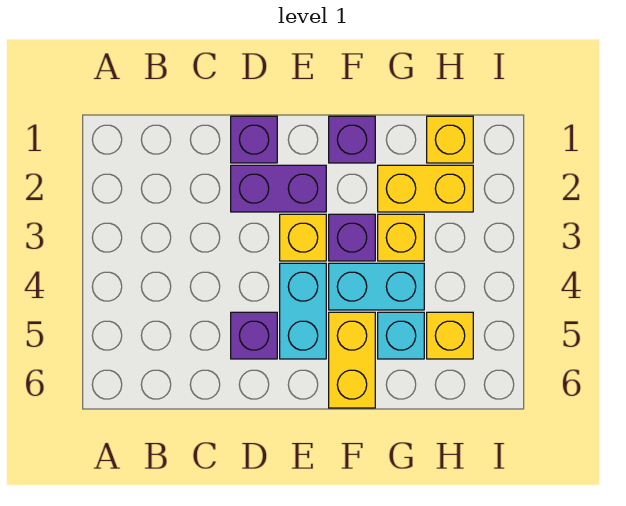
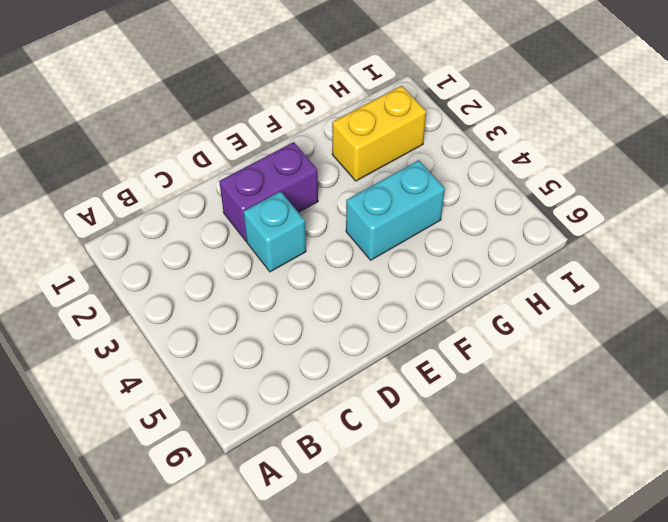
cyan brick D3 level 1 -> cyan brick G5 level 1
none -> purple brick D1 level 1
none -> purple brick D5 level 1
none -> yellow brick E3 level 1

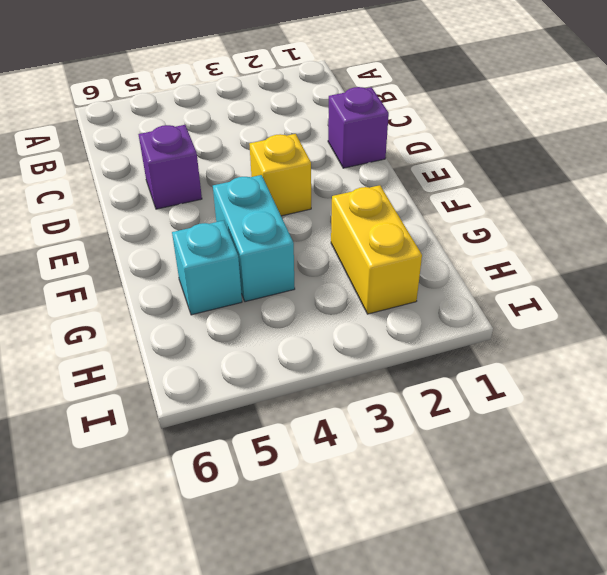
none -> purple brick D2:E2 level 1
none -> cyan brick E4:E5 level 1
none -> purple brick F1 level 1

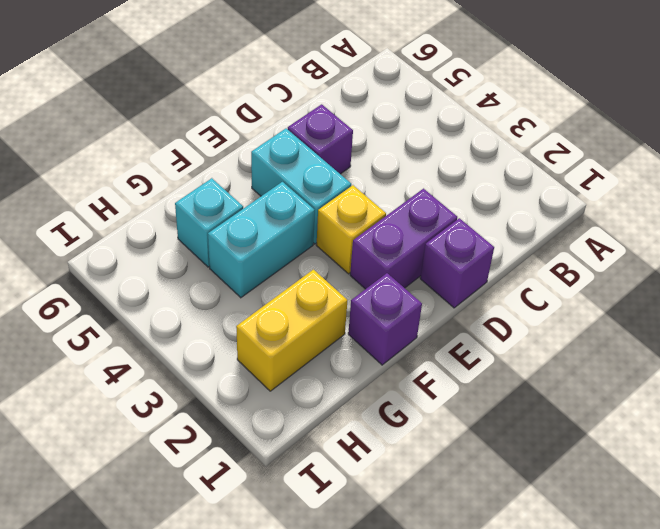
none -> purple brick F3 level 1
none -> yellow brick F5:F6 level 1
none -> yellow brick G3 level 1

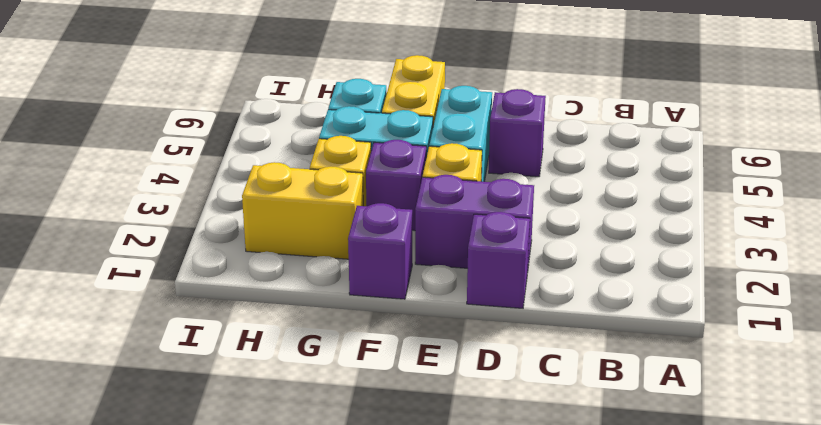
none -> yellow brick H1 level 1
none -> yellow brick H5 level 1

